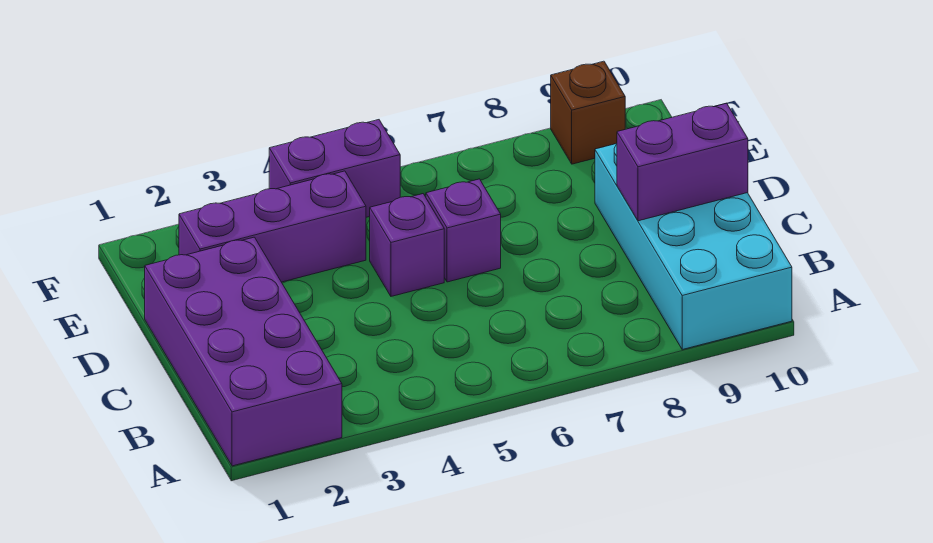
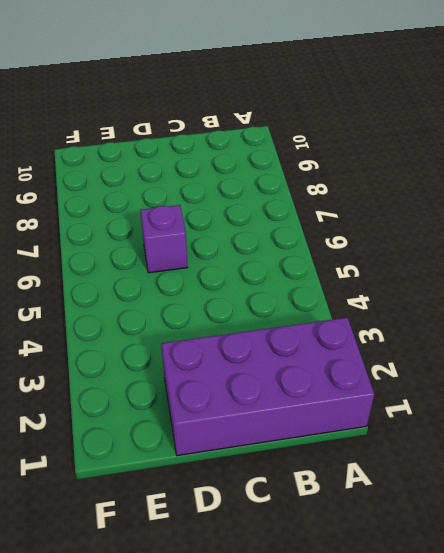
none -> cyan brick A9:D10 level 1
none -> purple brick D5 level 1

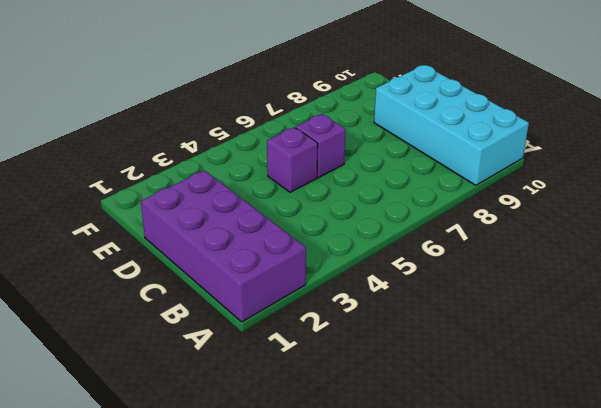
none -> purple brick E2:E4 level 1
none -> purple brick F4:F5 level 1

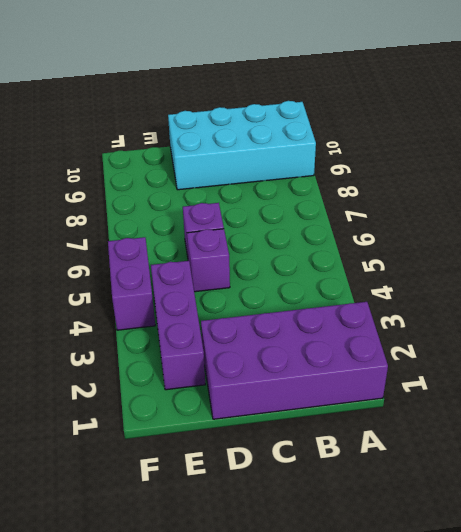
none -> brown brick F9 level 1
none -> purple brick C9:C10 level 2

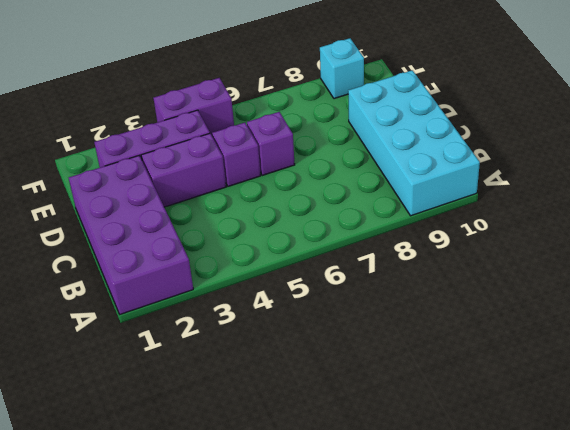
purple brick D3:D4 level 1 -> purple brick C9:C10 level 2
cyan brick F9 level 1 -> brown brick F9 level 1

